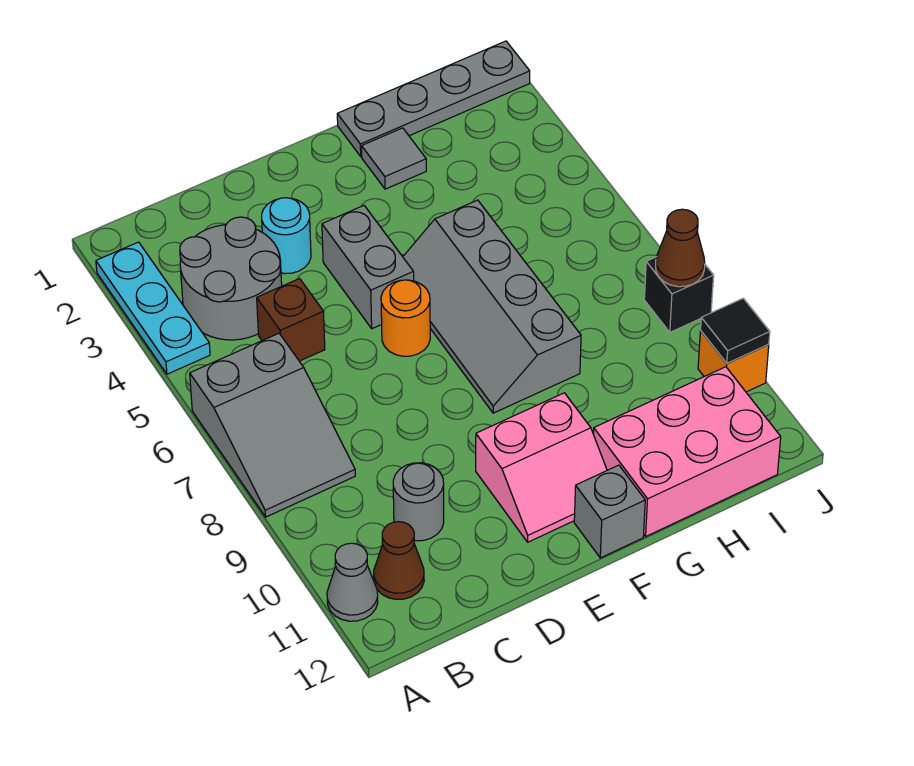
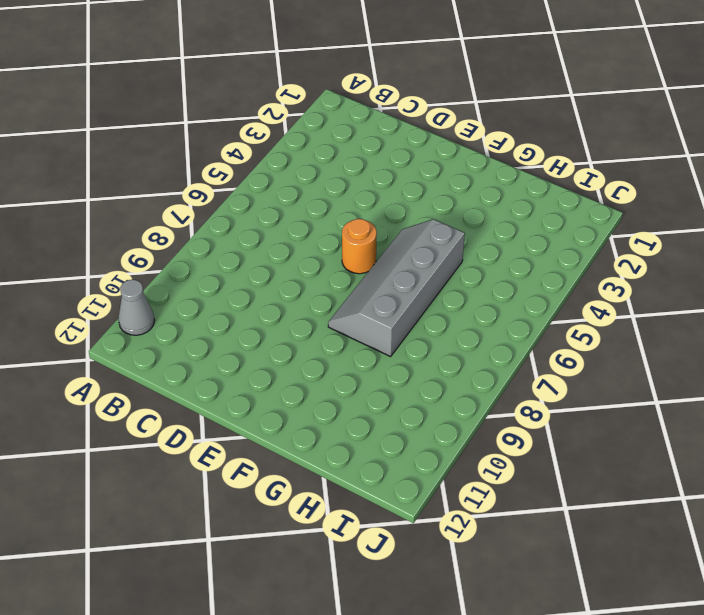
none -> cyan plate A2:A4 level 1
none -> grey slope A6:B8 level 1 top 6
none -> grey round brick B3:C4 level 1

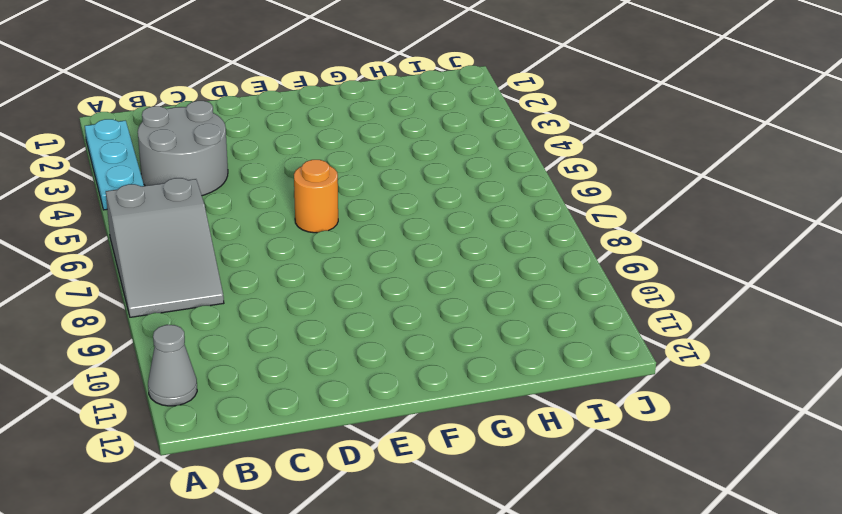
none -> brown cone B11 level 1
none -> brown brick C5 level 1
none -> grey round brick C10 level 1

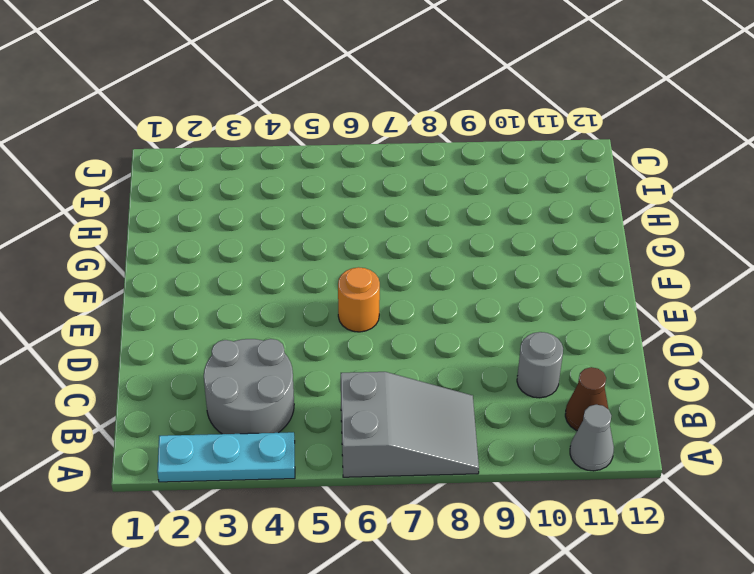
none -> brown brick C5 level 1
none -> cyan round brick D3 level 1
none -> grey brick E4:E5 level 1

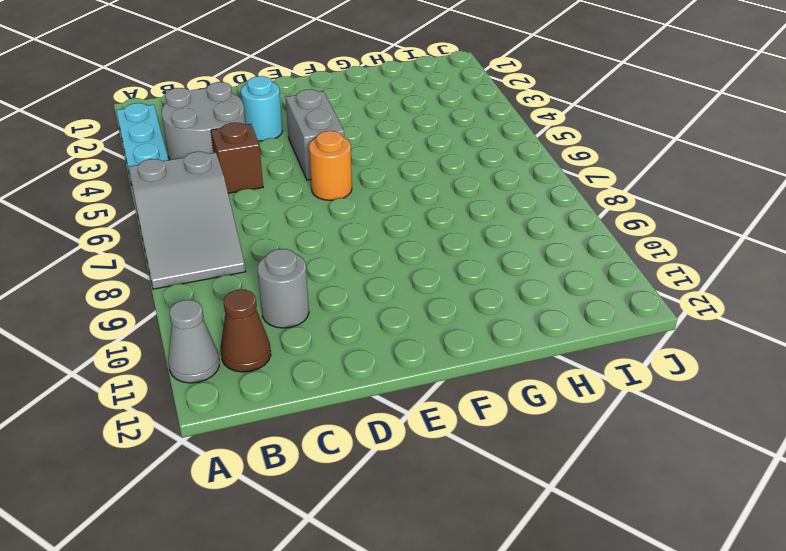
none -> pink slope E10:F11 level 1 top 10
none -> grey slope F5:G8 level 1 top G
none -> grey brick F12 level 1

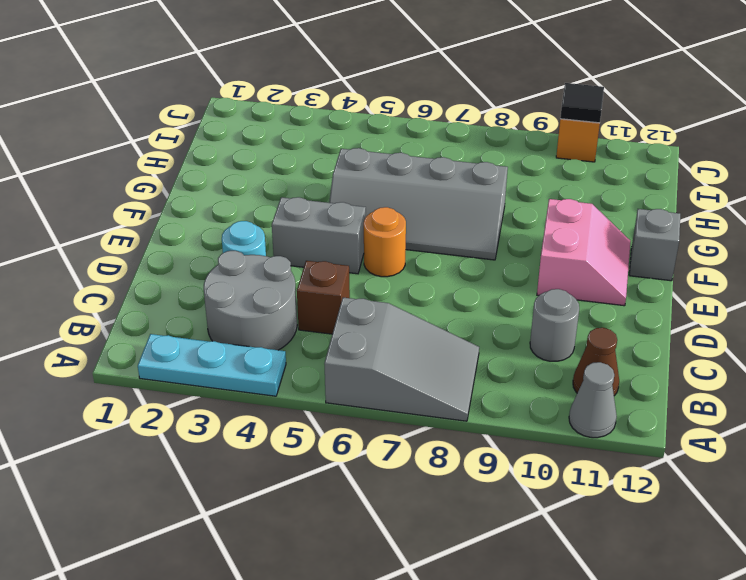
none -> grey plate G1:J1 level 1
none -> grey tile G2 level 1
none -> pink brick G11:I12 level 1

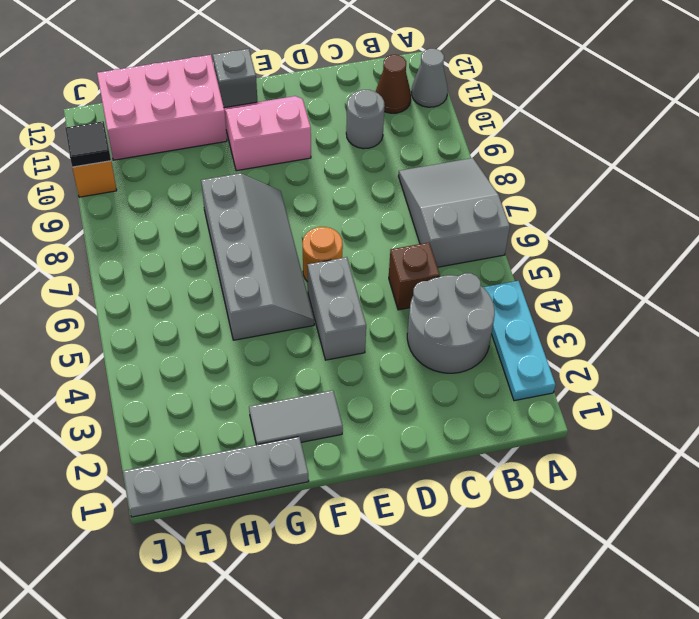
grey tile F2:G2 level 1 -> grey tile G2 level 1
none -> cyan round brick D3 level 1
none -> black brick J8 level 1
none -> brown cone J8 level 2

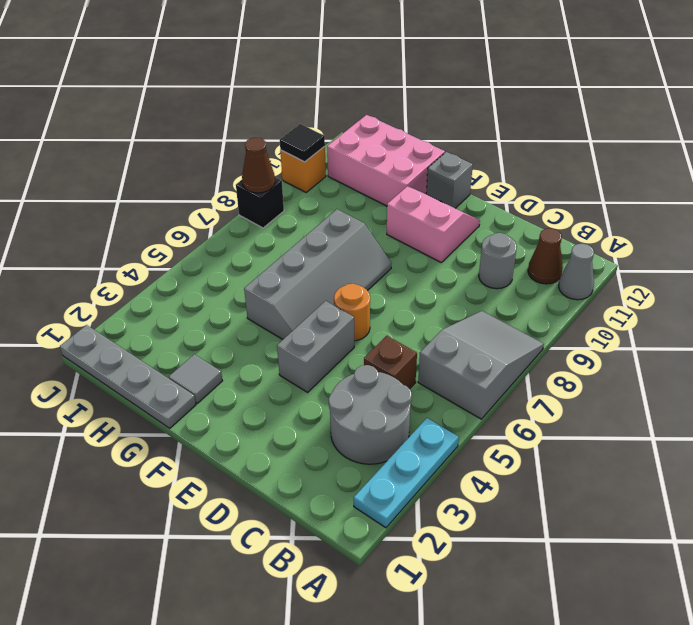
none -> cyan round brick D3 level 1

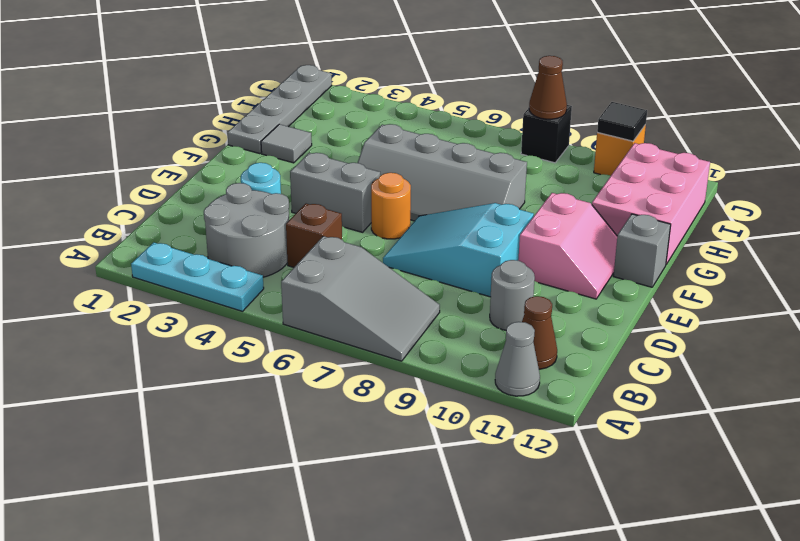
cyan slope D7:E9 level 1 top 9 -> none

